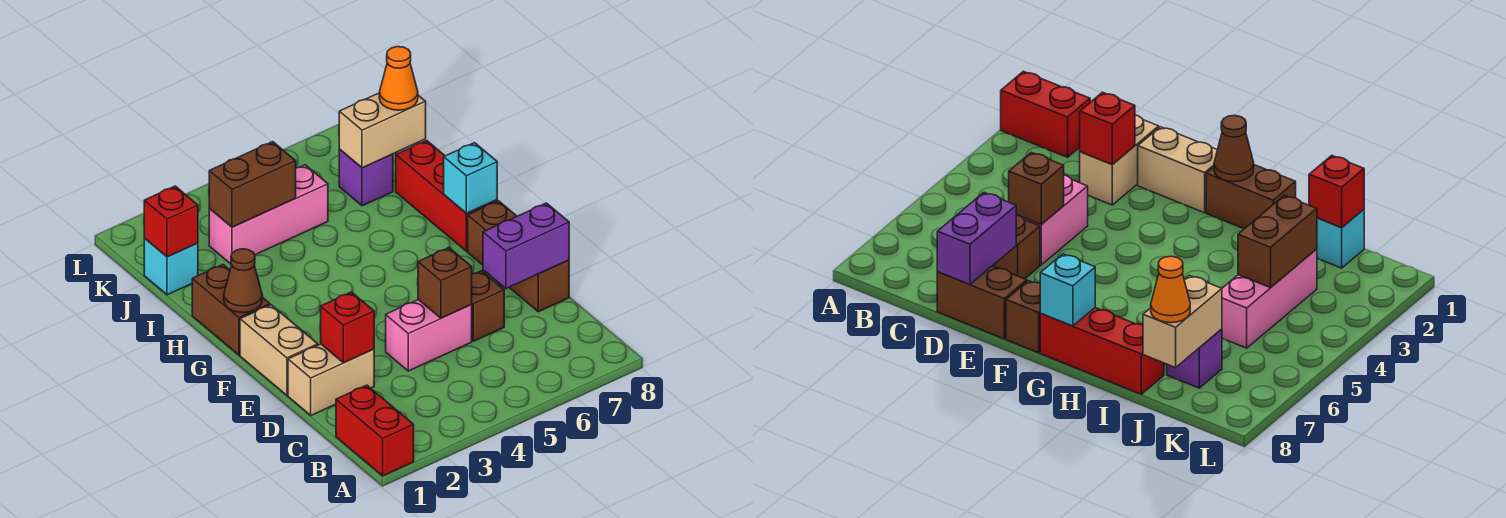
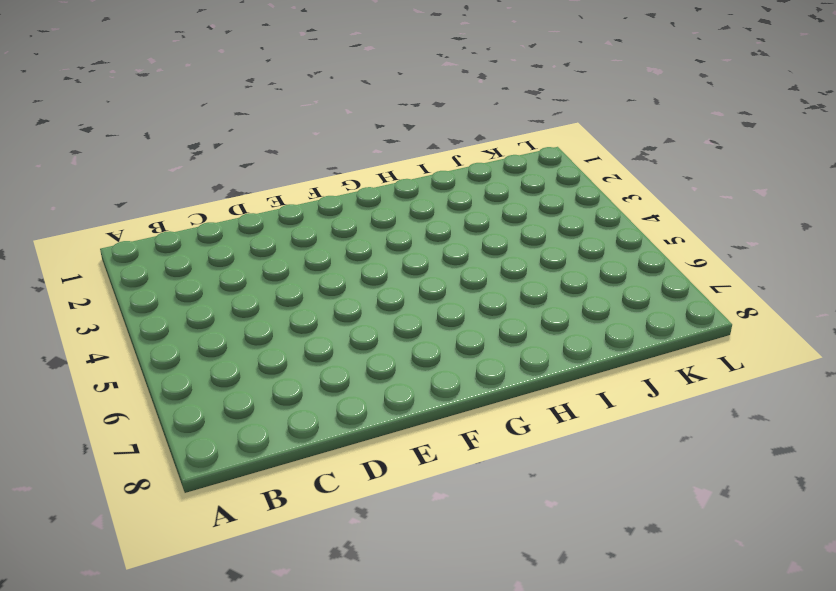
none -> red brick A1:B1 level 1
none -> tan brick D1:D2 level 1
none -> pink brick D4:D5 level 1

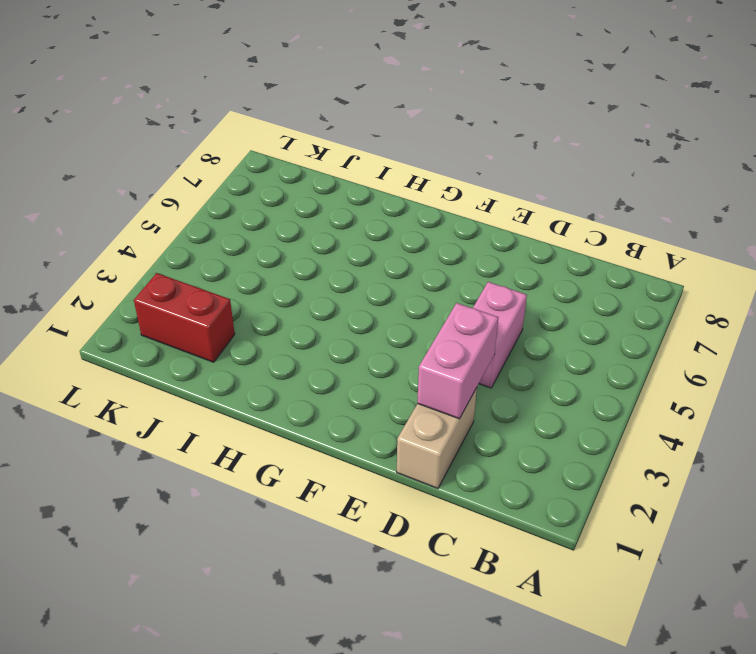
pink brick D2:D3 level 2 -> red brick D2 level 2
red brick J2:K2 level 1 -> red brick A1:B1 level 1
none -> brown brick D6 level 1
none -> brown brick D8:E8 level 1
none -> tan brick E1:F1 level 1

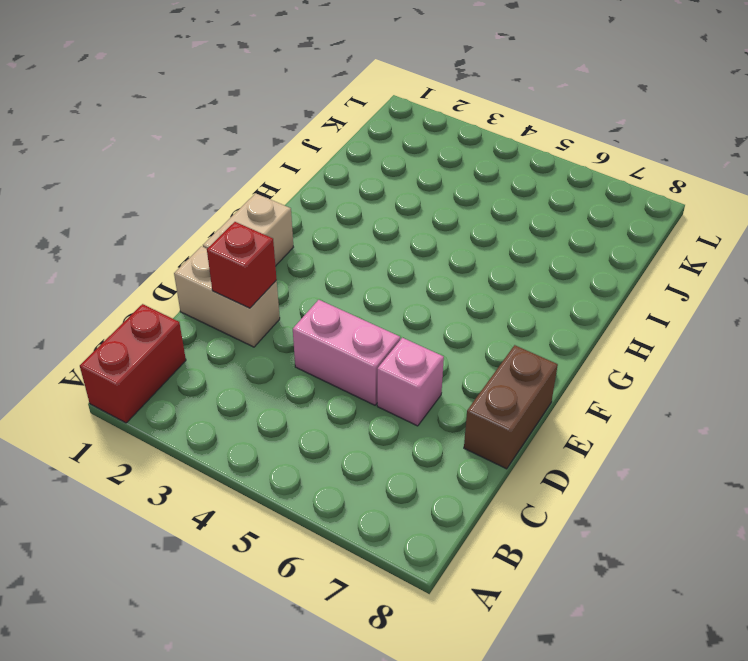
pink brick D6 level 1 -> brown brick D6 level 1
none -> brown brick F8 level 1
none -> brown brick G1:H1 level 1
none -> red brick G8:I8 level 1

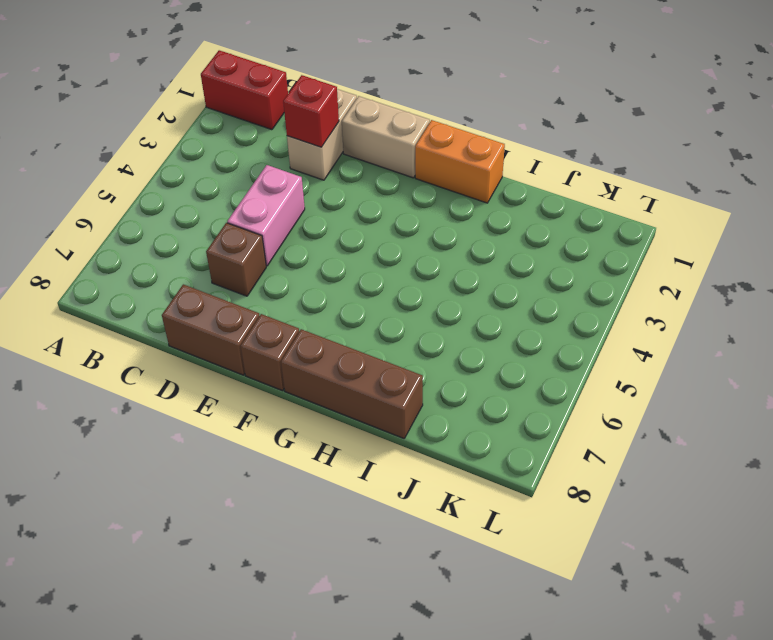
orange brick G1:H1 level 1 -> brown brick G1:H1 level 1
brown brick G8:I8 level 1 -> red brick G8:I8 level 1
none -> cyan brick J1 level 1
none -> pink brick J3:J5 level 1
none -> purple brick J7 level 1

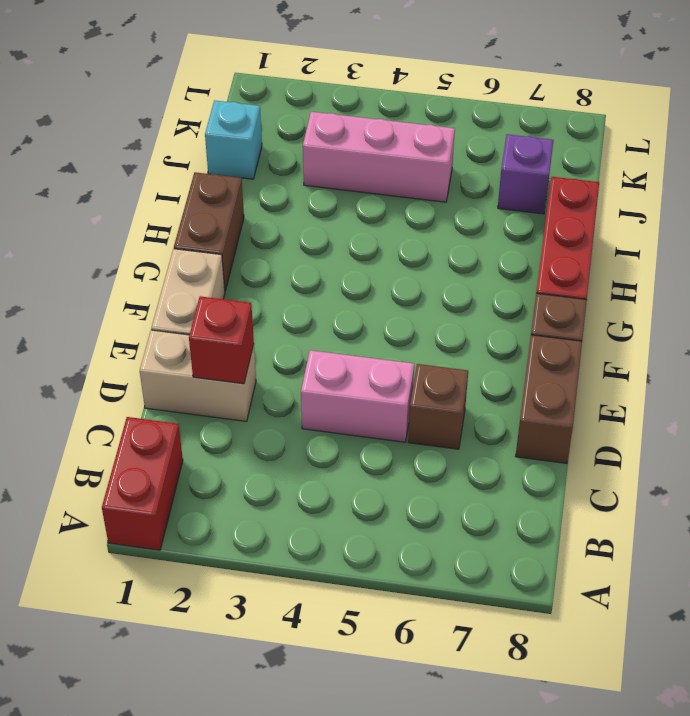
none -> brown brick D5 level 2
none -> purple brick D7:D8 level 2
none -> brown cone G1 level 2

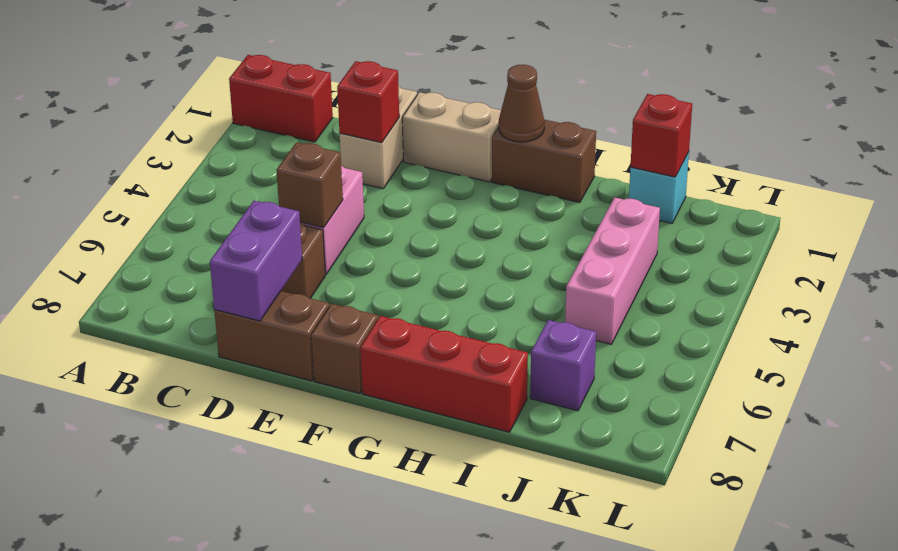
none -> cyan brick G8 level 2
none -> brown brick J3:J4 level 2
none -> tan brick J7:J8 level 2

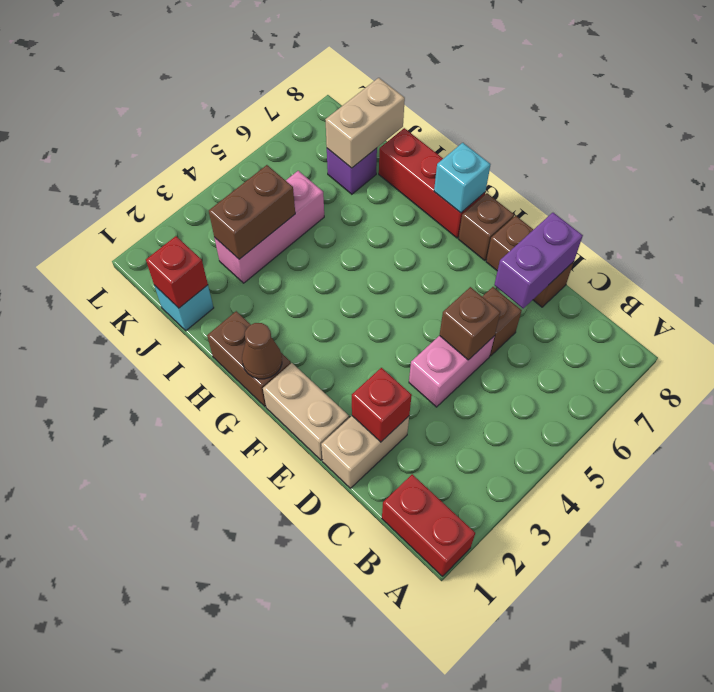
none -> orange cone J8 level 3

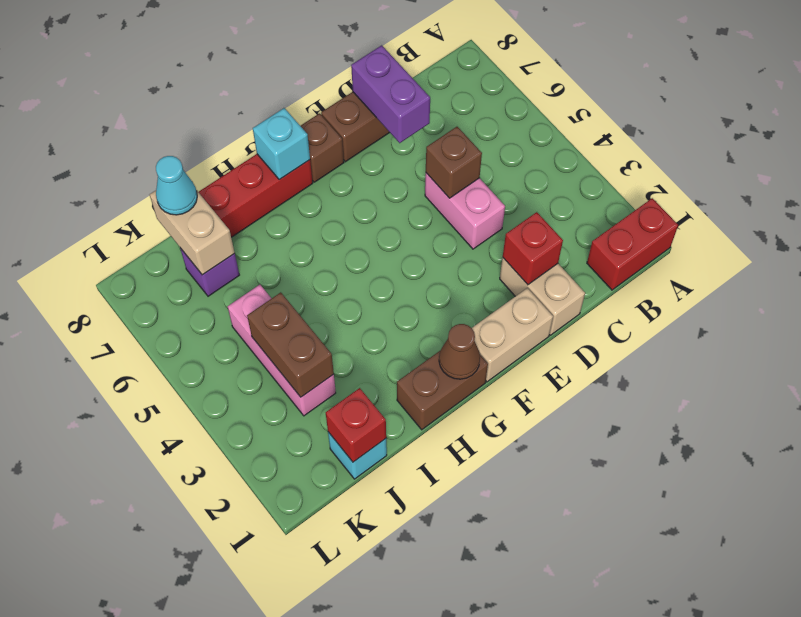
cyan cone J8 level 3 -> orange cone J8 level 3
none -> brown brick D6 level 1

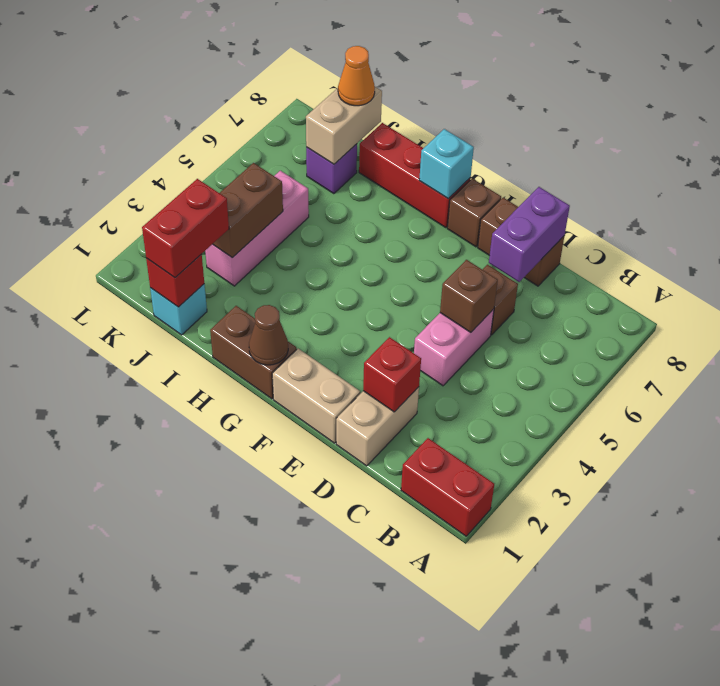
red brick J1:J2 level 3 -> none

